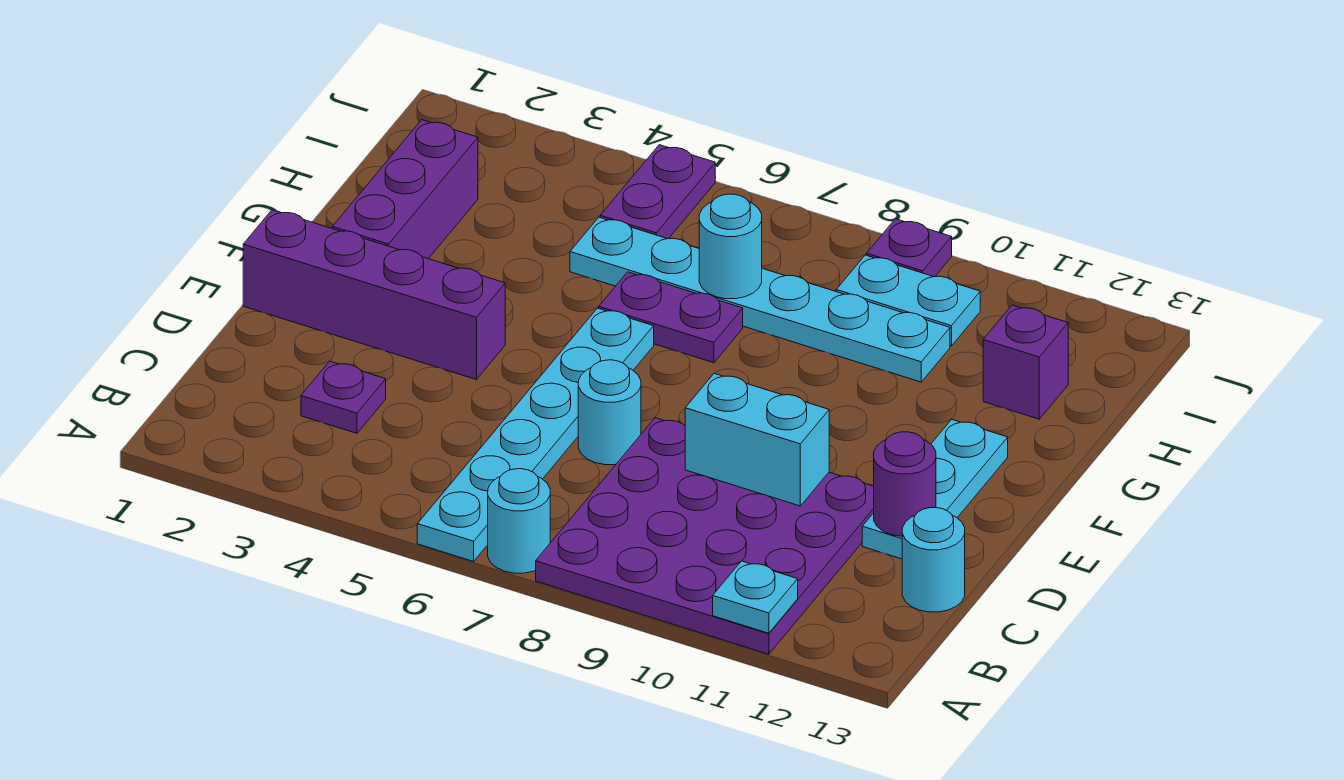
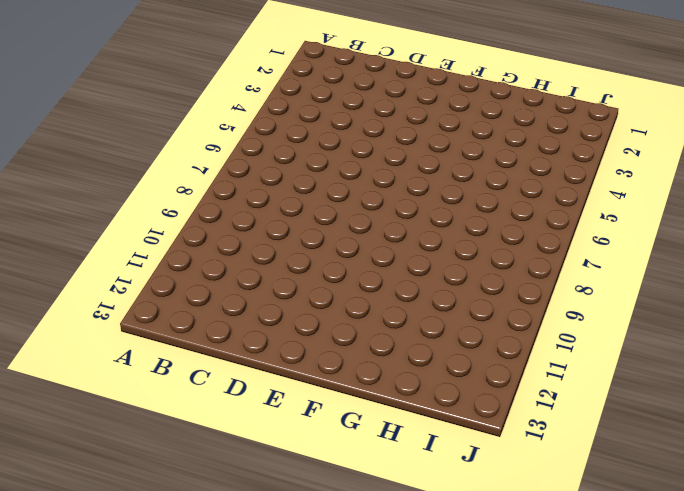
none -> cyan plate A6:F6 level 1
none -> cyan round brick A7 level 1
none -> purple plate A8:D11 level 1

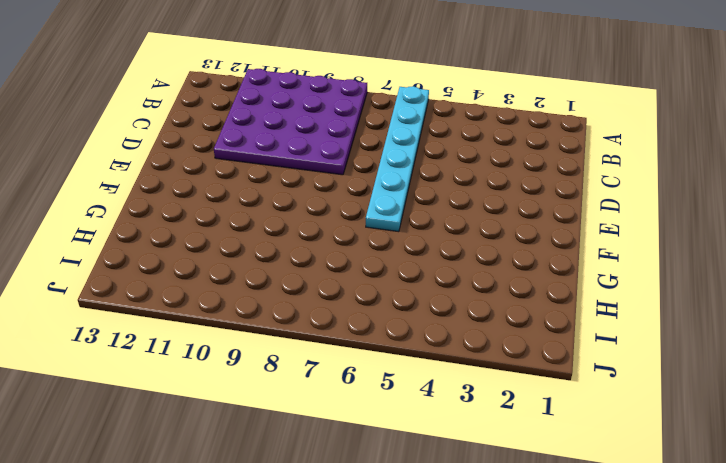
none -> cyan round brick A7 level 1
none -> purple plate C3 level 1
none -> cyan round brick C13 level 1

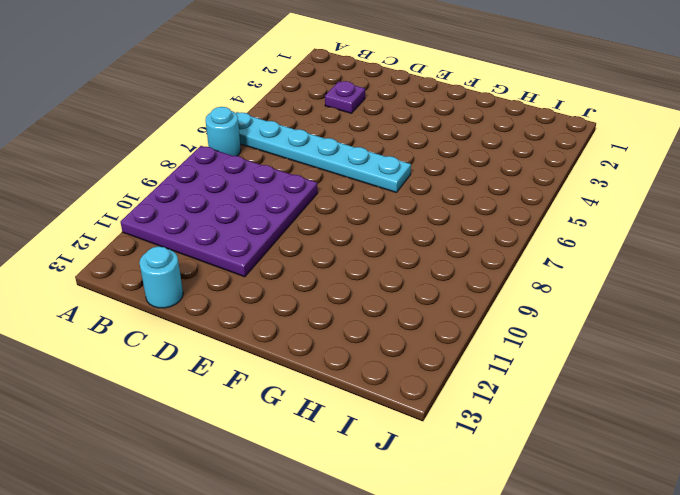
none -> cyan round brick D7 level 1
none -> cyan plate D12:F12 level 1
none -> purple brick E1:E4 level 1

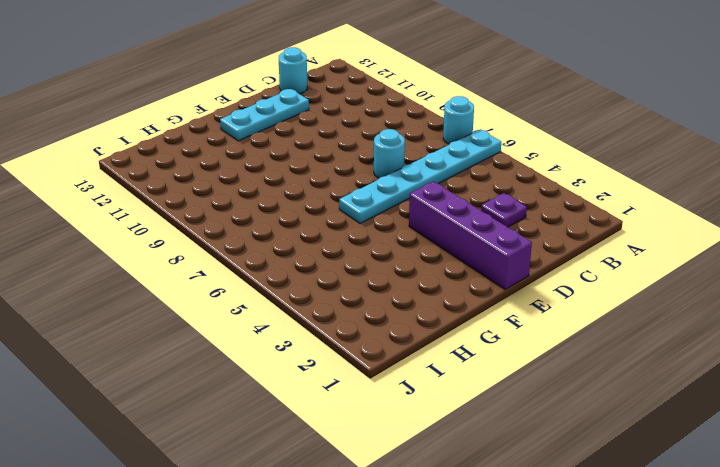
none -> purple plate A8:D11 level 1
none -> purple brick F2:H2 level 1
none -> purple plate G6:G7 level 1

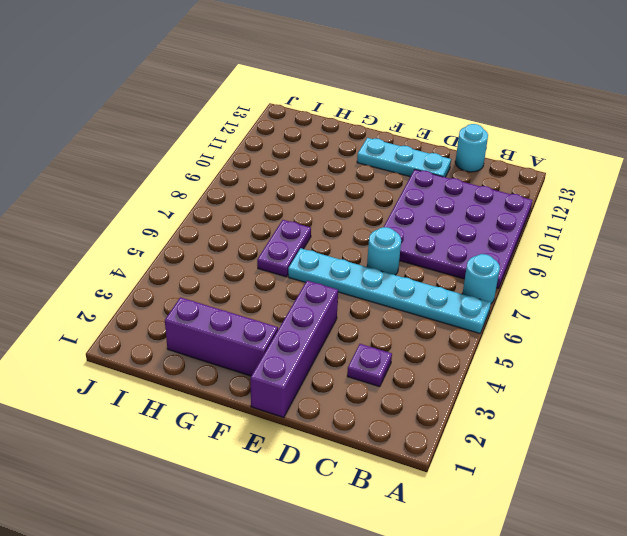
none -> cyan plate H5:H10 level 1
none -> purple brick H12 level 1
none -> purple plate I5:J5 level 1

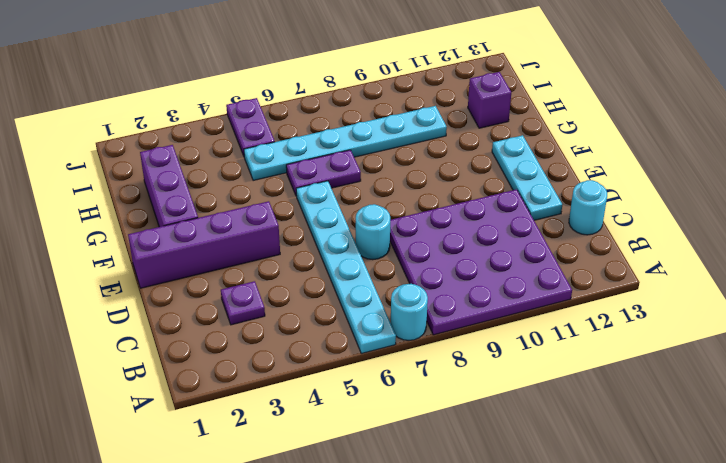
none -> cyan plate I9:I10 level 1
none -> purple plate J9 level 1
none -> cyan plate A11 level 2

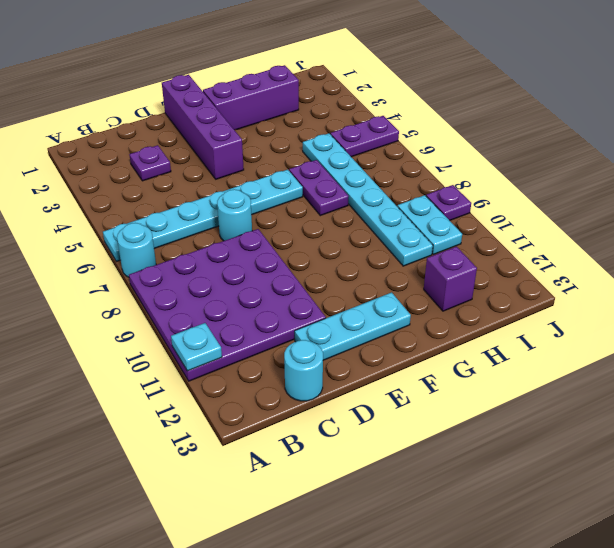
none -> cyan brick D9:D10 level 2
none -> purple round brick D12 level 2
none -> cyan round brick H7 level 2

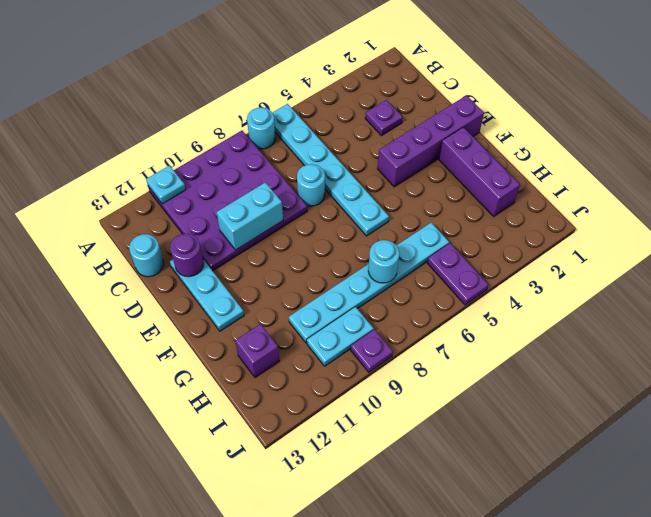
none -> purple plate G6:G7 level 1

